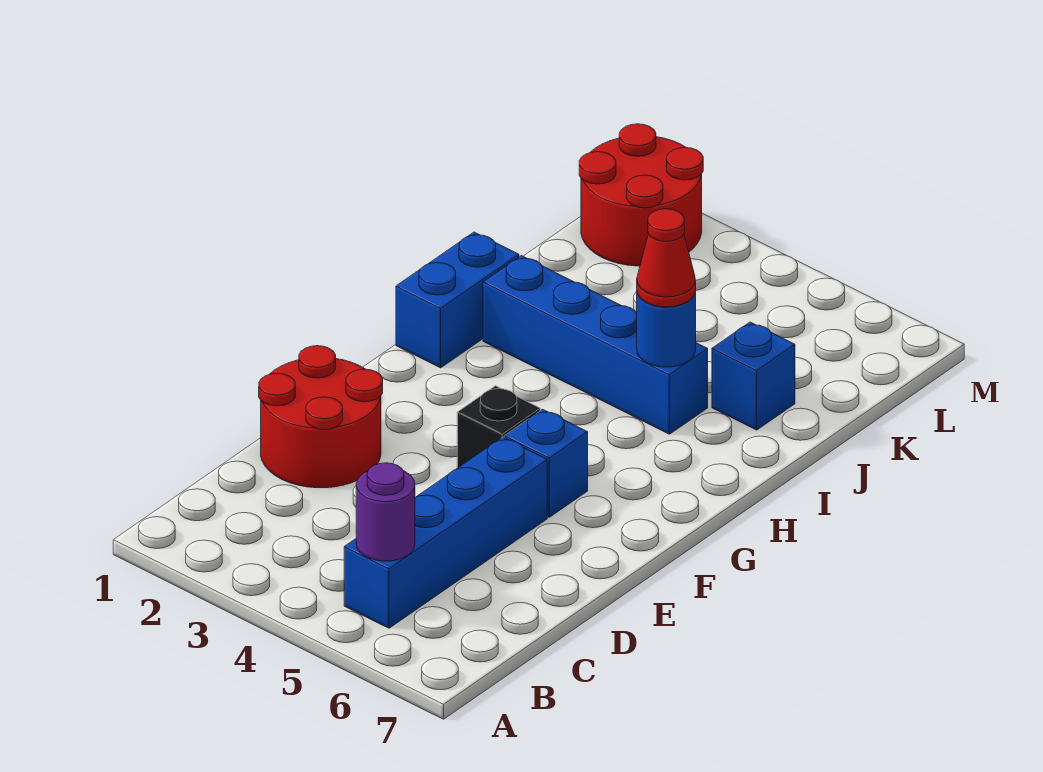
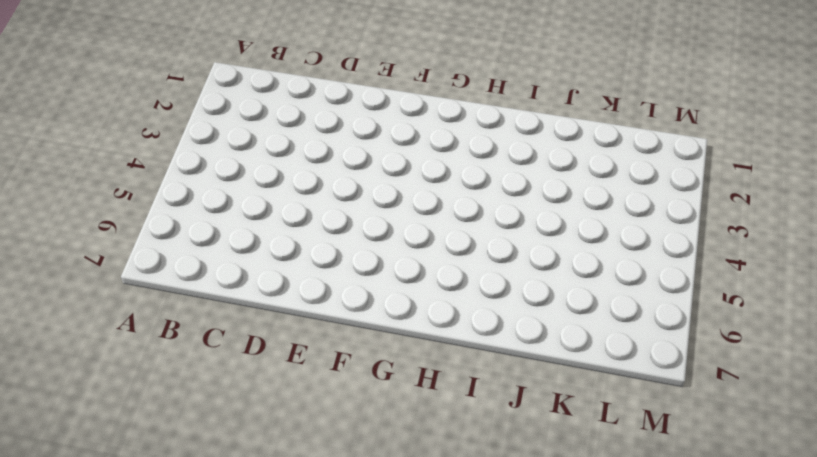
none -> blue brick B5:E5 level 1
none -> red round brick D1:E2 level 1

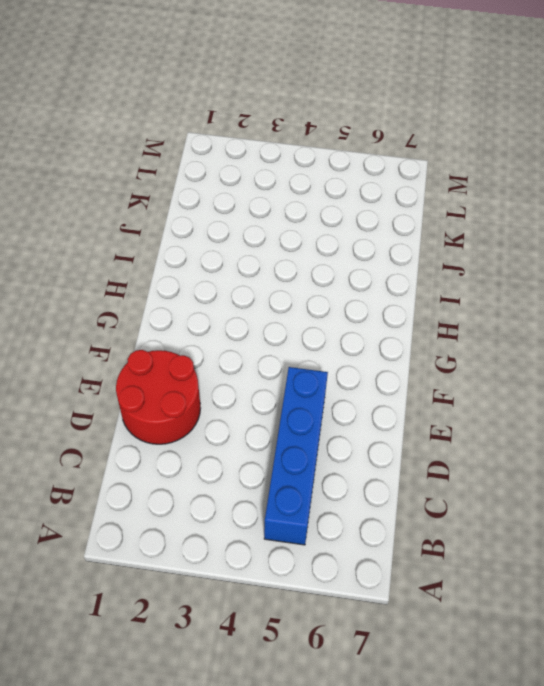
none -> black brick F4 level 1
none -> blue brick F5 level 1

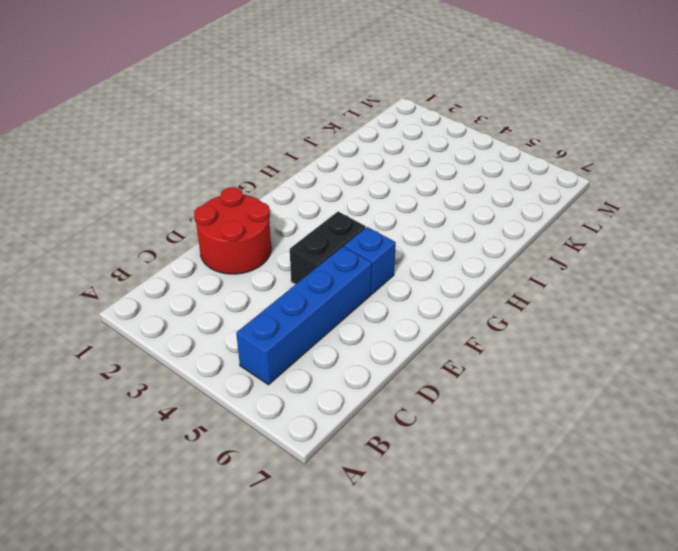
black brick E4:F4 level 1 -> black brick F4 level 1
none -> blue brick H1:I1 level 1
none -> blue brick I2:I5 level 1

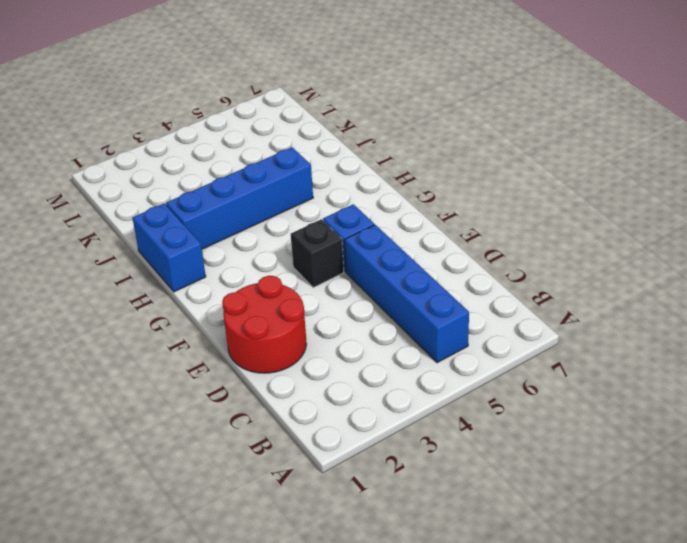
none -> blue brick J6 level 1
none -> red round brick L1:M2 level 1

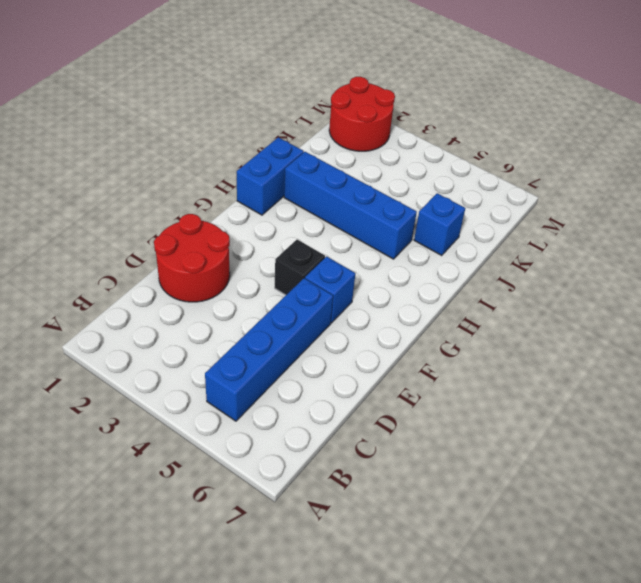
none -> purple round brick B5 level 2
none -> blue round brick I5 level 2

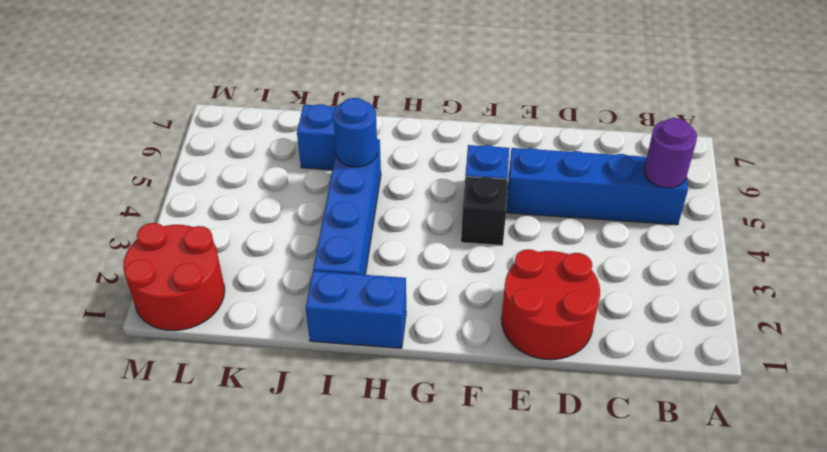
none -> red cone I5 level 3

